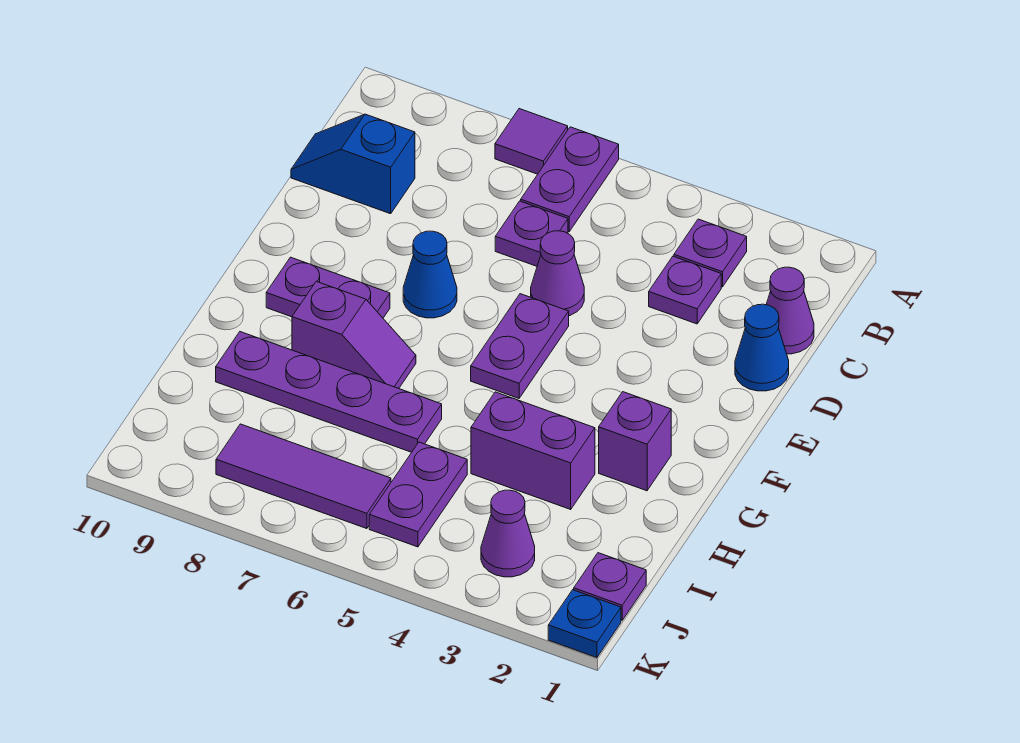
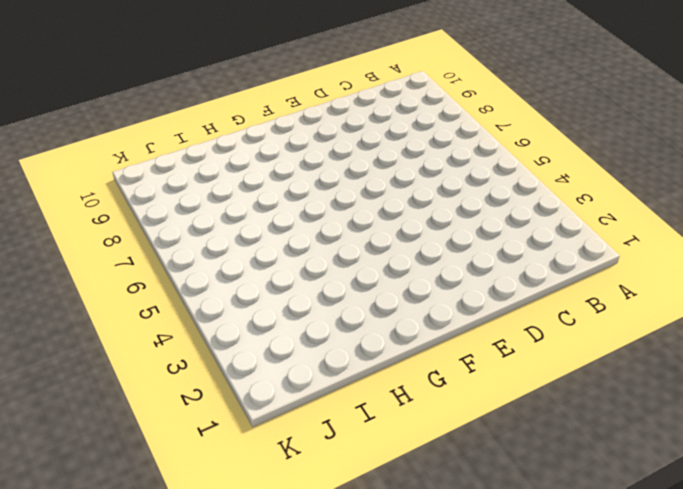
none -> purple plate A6:B6 level 1
none -> purple tile A7 level 1
none -> purple plate B3 level 1

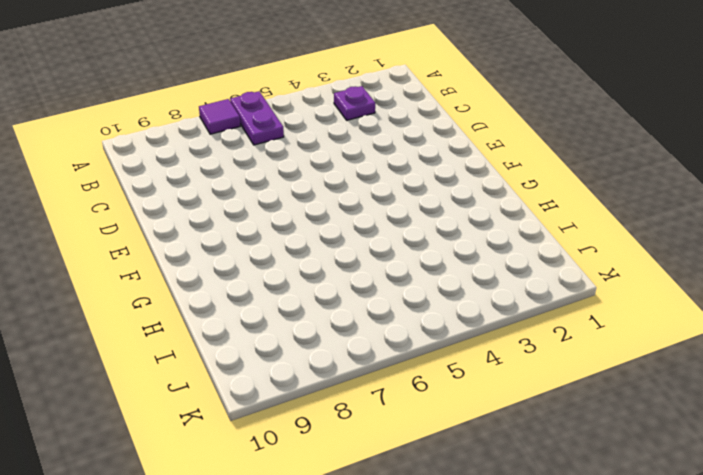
none -> purple cone C1 level 1
none -> purple plate C3 level 1
none -> purple plate C6 level 1

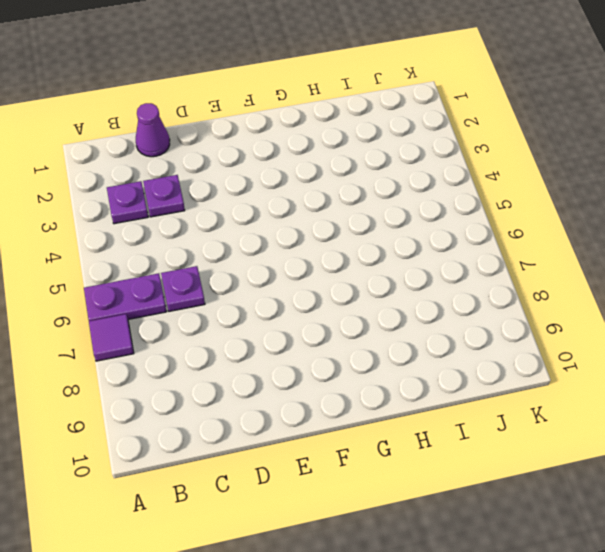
none -> blue slope C9:C10 level 1 top 9
none -> blue cone D1 level 1
none -> purple cone D5 level 1

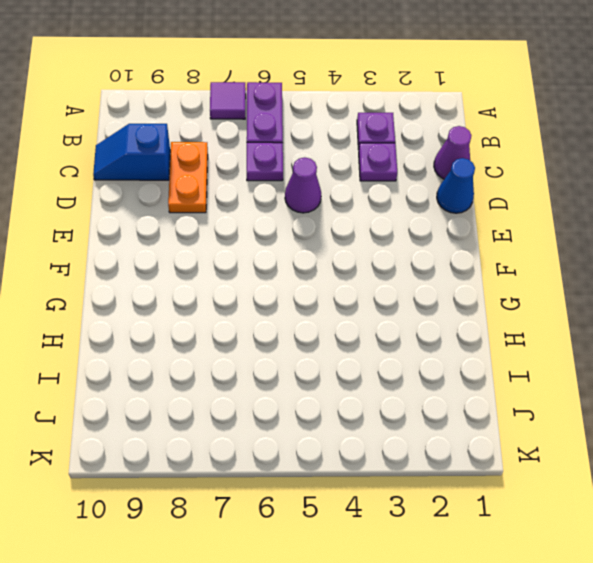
orange plate C8:D8 level 1 -> none
none -> purple plate E5:F5 level 1
none -> blue cone E7 level 1
none -> purple plate F8:F9 level 1

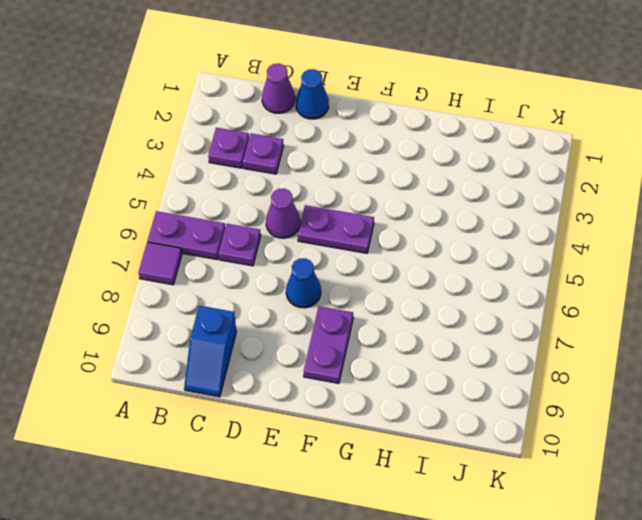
none -> purple brick G2 level 1
none -> purple slope G7:G8 level 1 top 8
none -> purple brick H3:H4 level 1

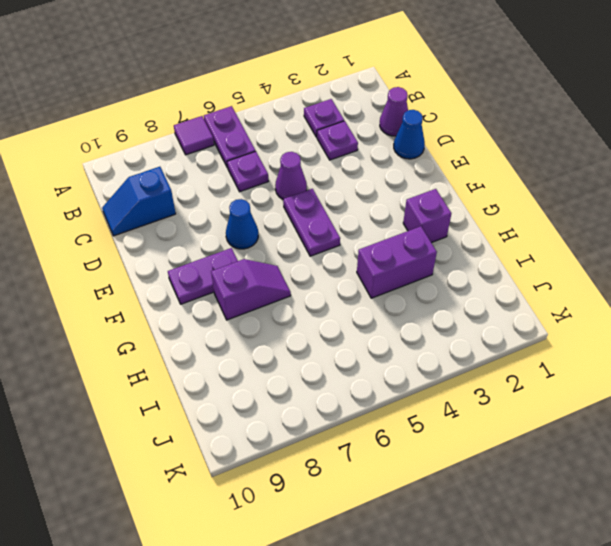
none -> purple plate H6:H9 level 1
none -> purple plate I5:J5 level 1
none -> purple plate J1 level 1

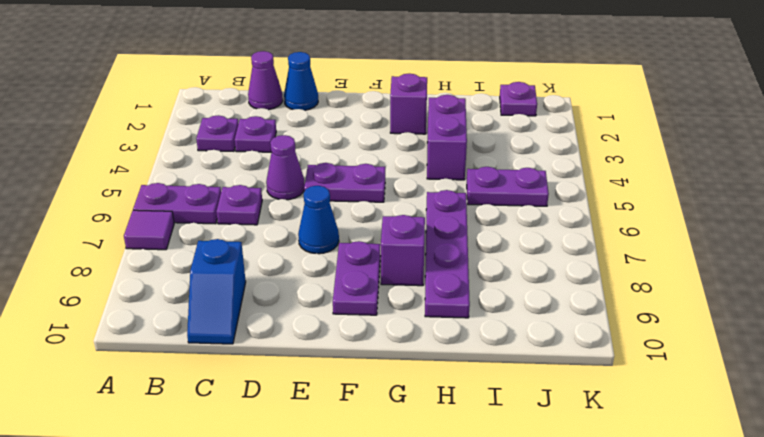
none -> purple cone J3 level 1
none -> purple tile J6:J8 level 1
none -> blue plate K1 level 1

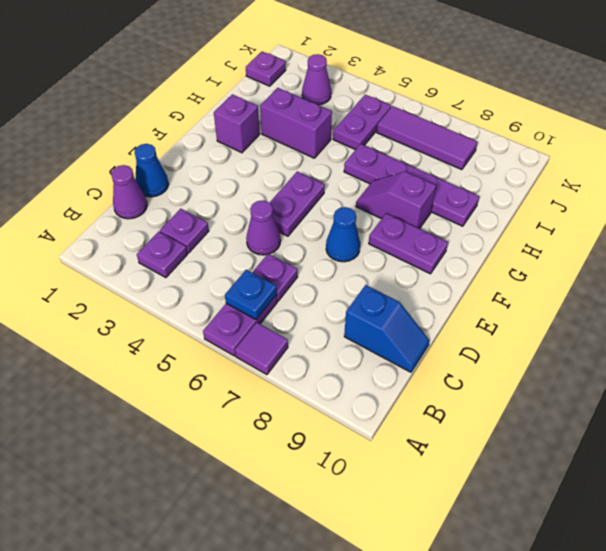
blue plate B6 level 2 -> blue plate K1 level 1

